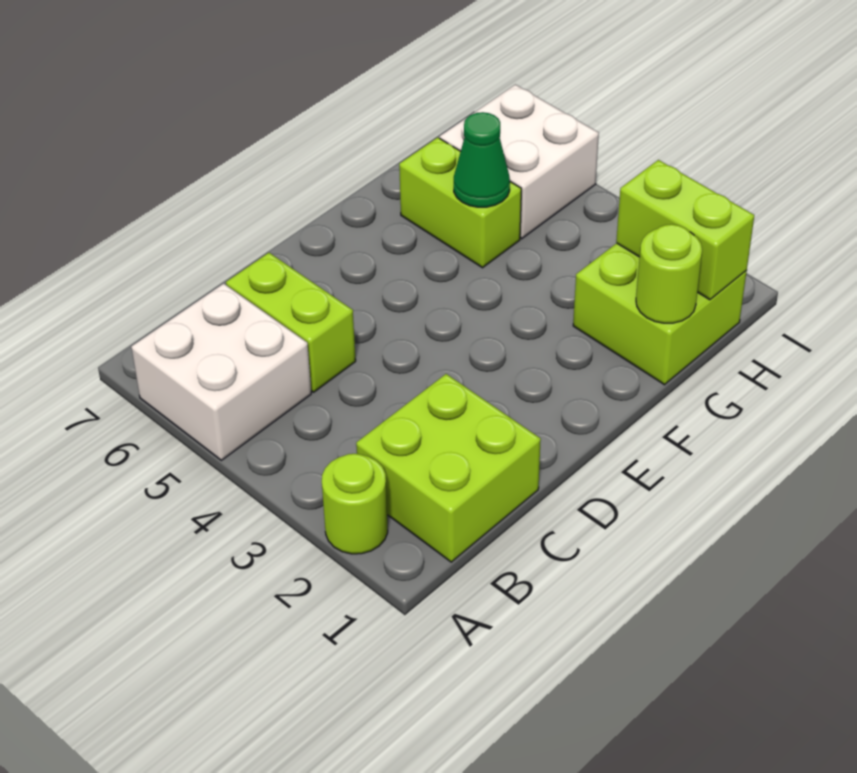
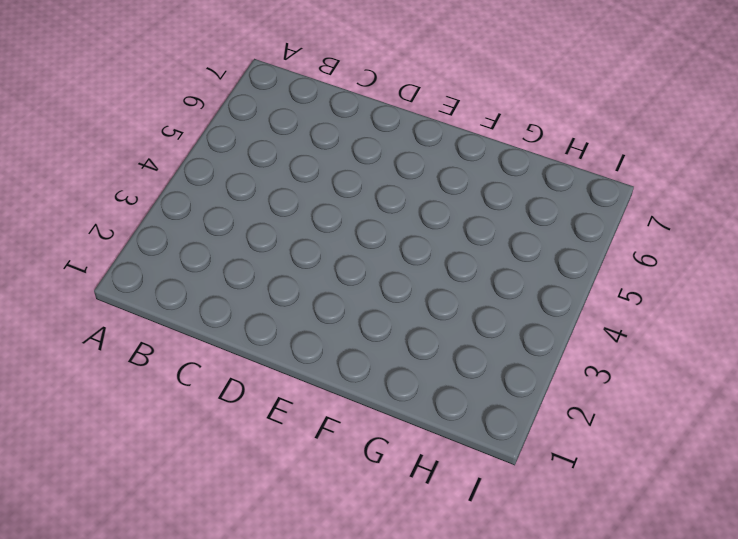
none -> lime round brick A2 level 1
none -> white brick A5:B6 level 1

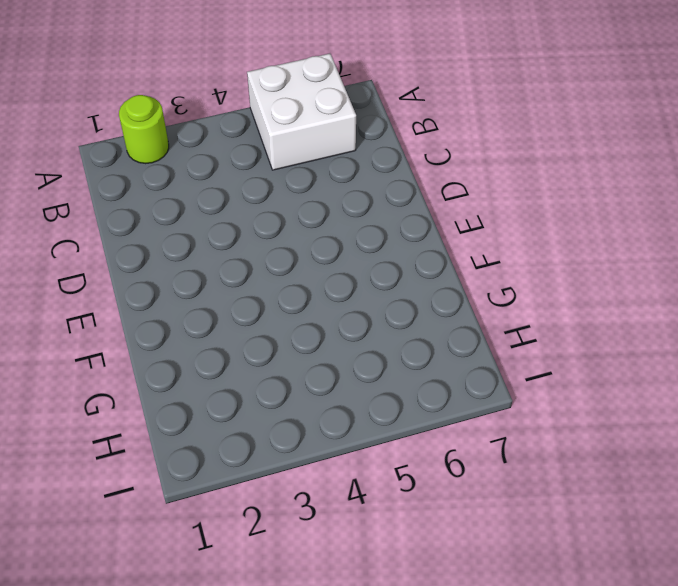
none -> lime brick B1:C2 level 1
none -> lime brick C5:C6 level 1

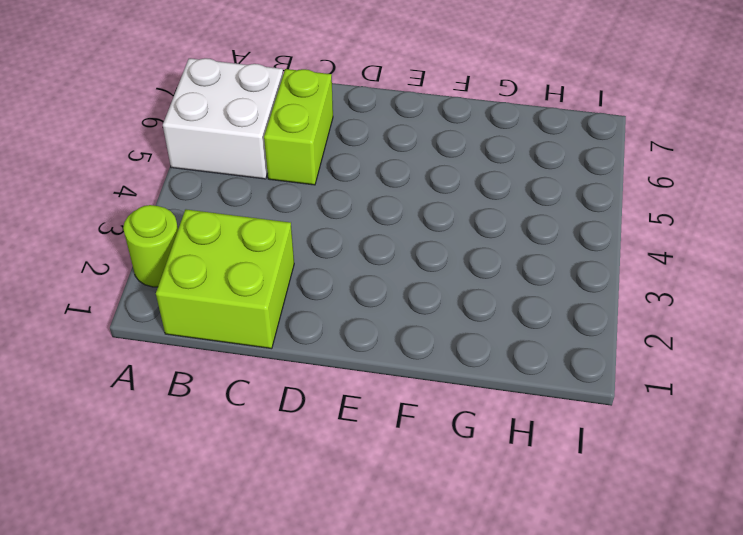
none -> lime brick G1:H2 level 1
none -> lime brick G5:G6 level 1

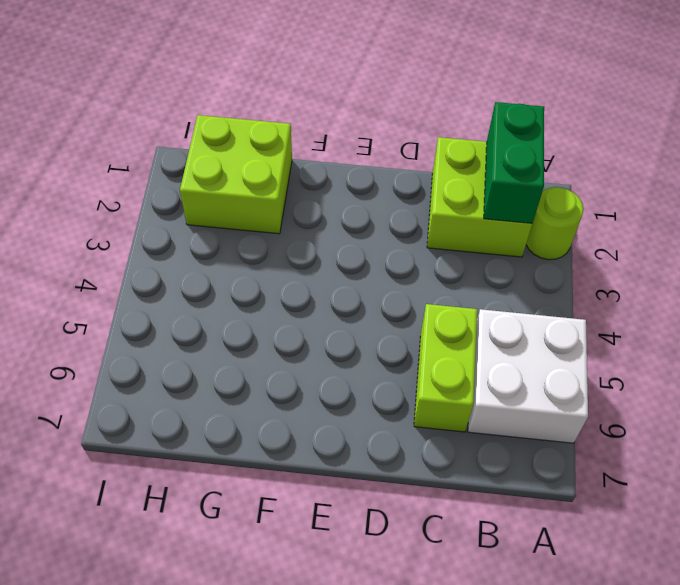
green brick B1:B2 level 2 -> none
none -> lime brick G5:G6 level 1
none -> white brick H5:I6 level 1

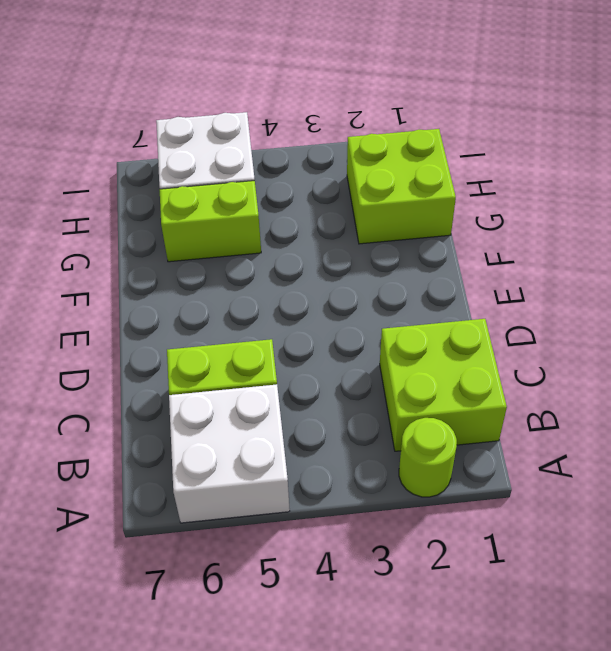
none -> lime round brick G1 level 2
none -> green cone G5 level 2

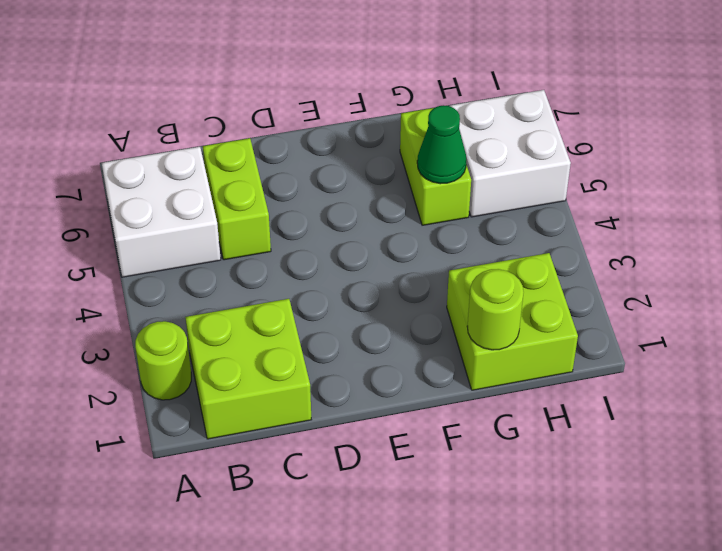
none -> lime brick H1:H2 level 2

